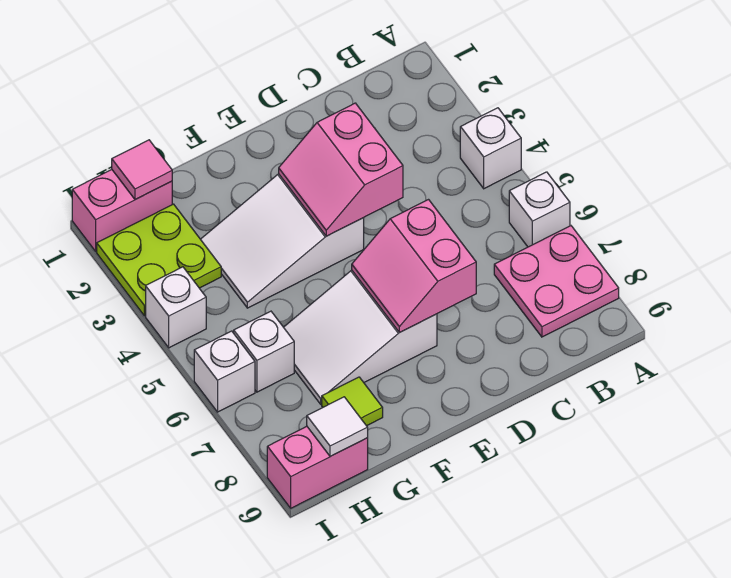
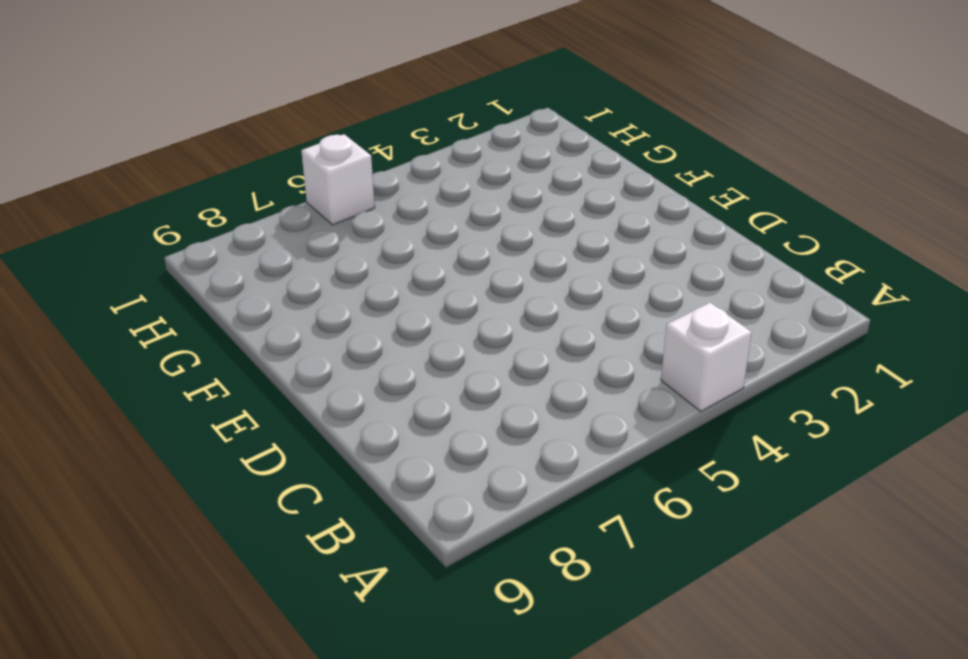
none -> white brick A6 level 1
none -> pink plate A7:B8 level 1
none -> white slope E3:G4 level 1 top E

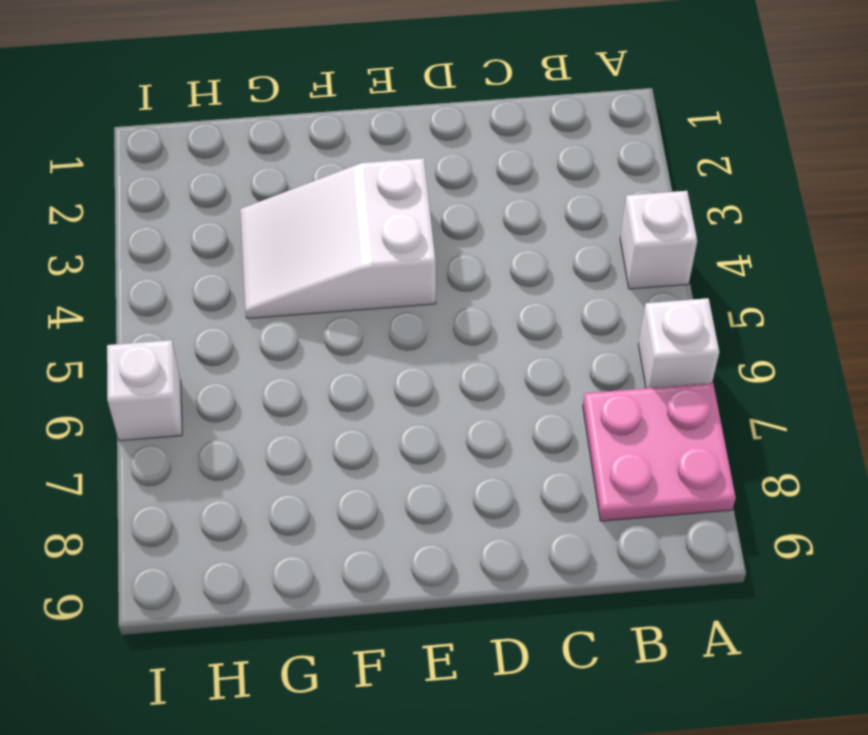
none -> white slope E6:G7 level 1 top E
none -> lime tile G8 level 1
none -> pink brick H1:I1 level 1

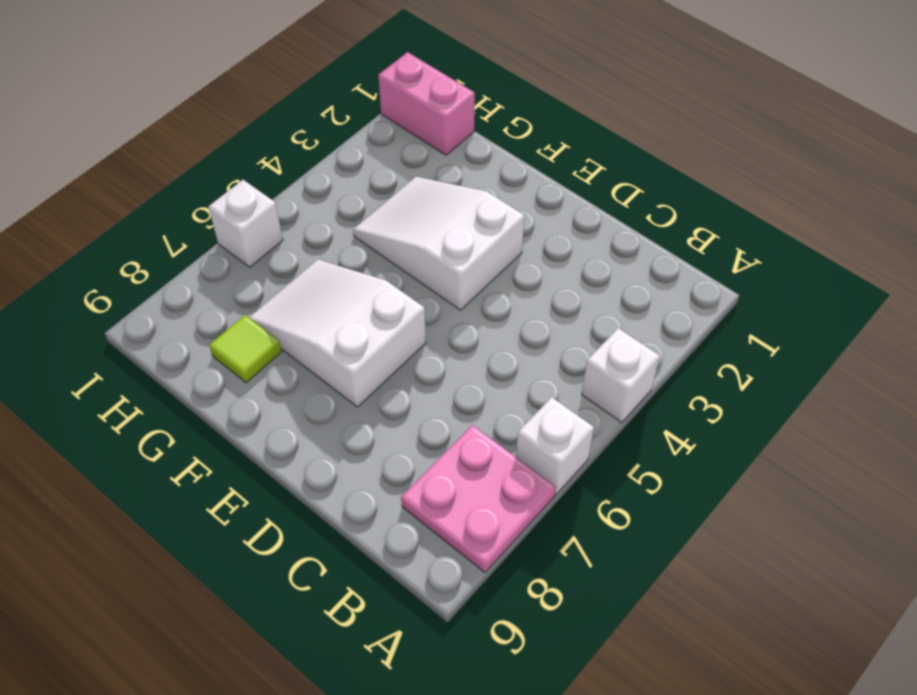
none -> lime plate H2:I3 level 1
none -> white brick H6 level 1
none -> pink brick H9:I9 level 1

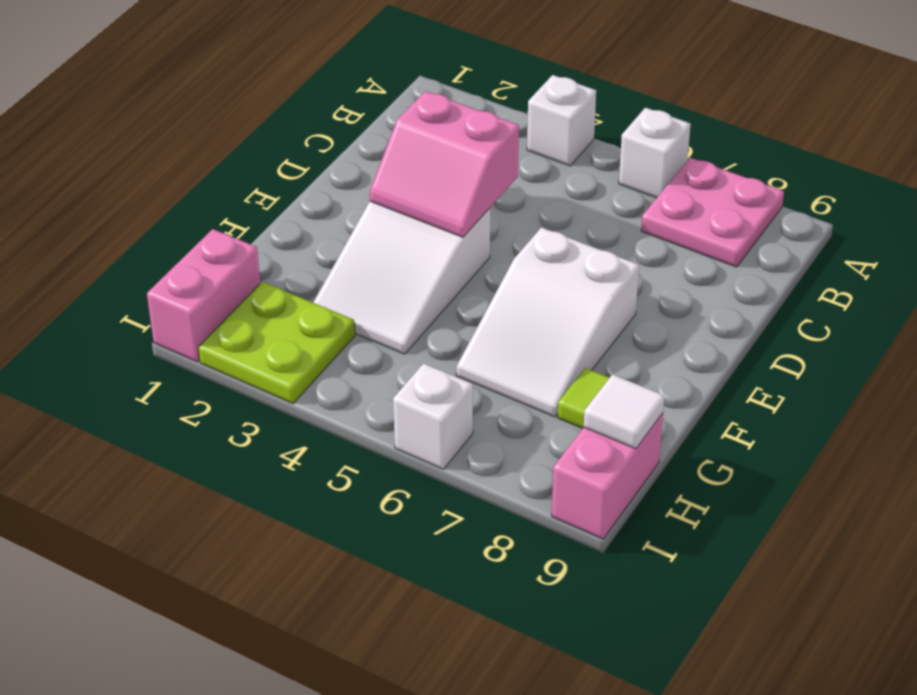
none -> white brick H6 level 1
none -> white brick I4 level 1
none -> pink slope D6:E7 level 2 top D

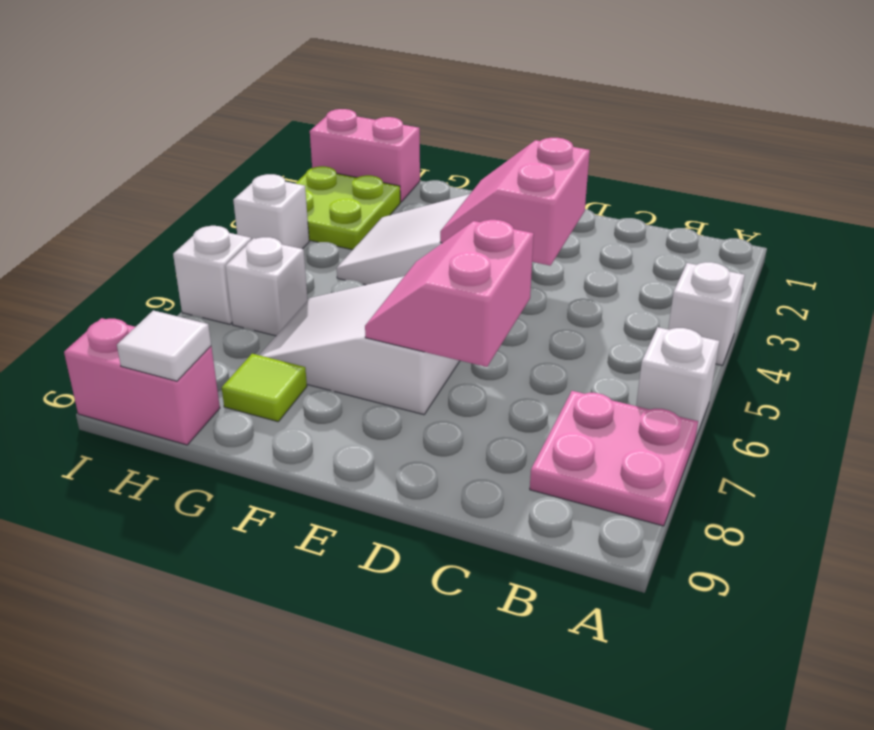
none -> pink tile H1 level 2

